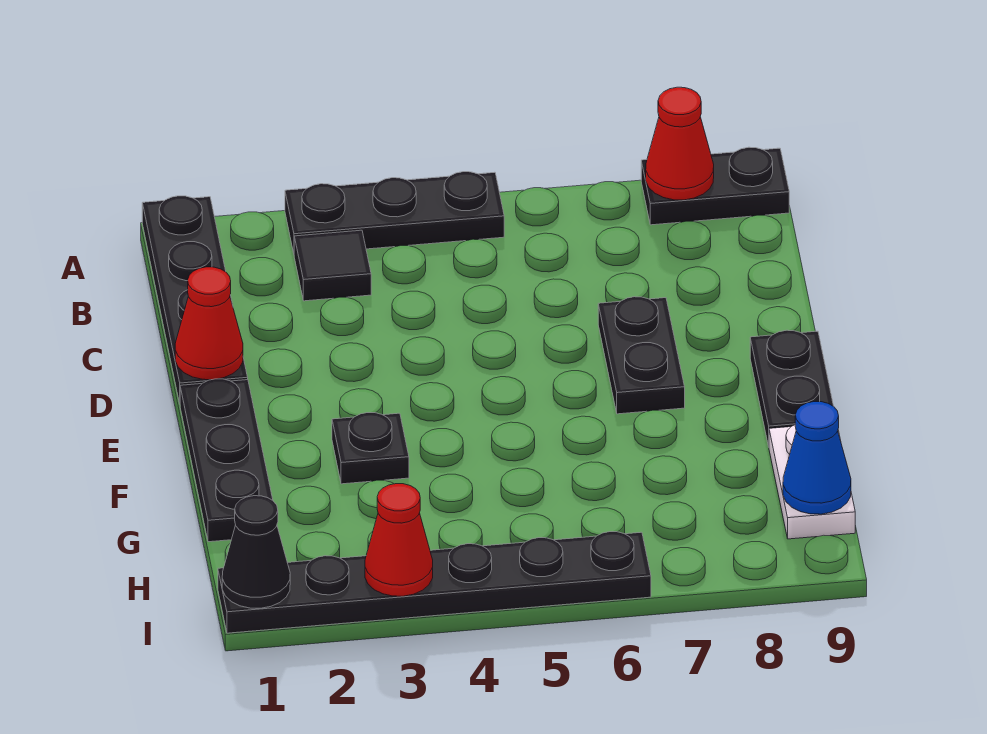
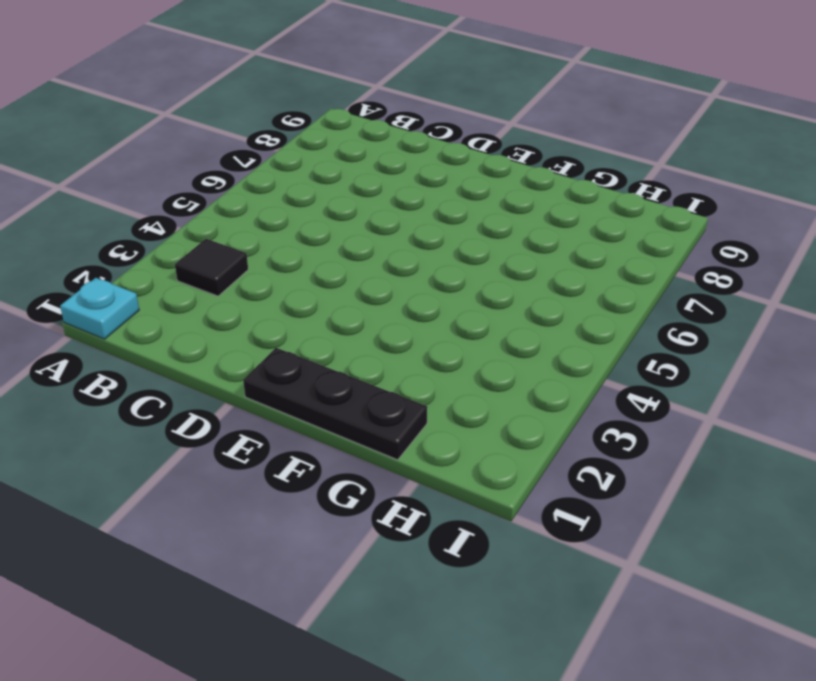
cyan plate A1 level 1 -> black plate A1:D1 level 1
none -> black plate A3:A5 level 1
none -> black plate A8:A9 level 1
none -> black plate D7:E7 level 1

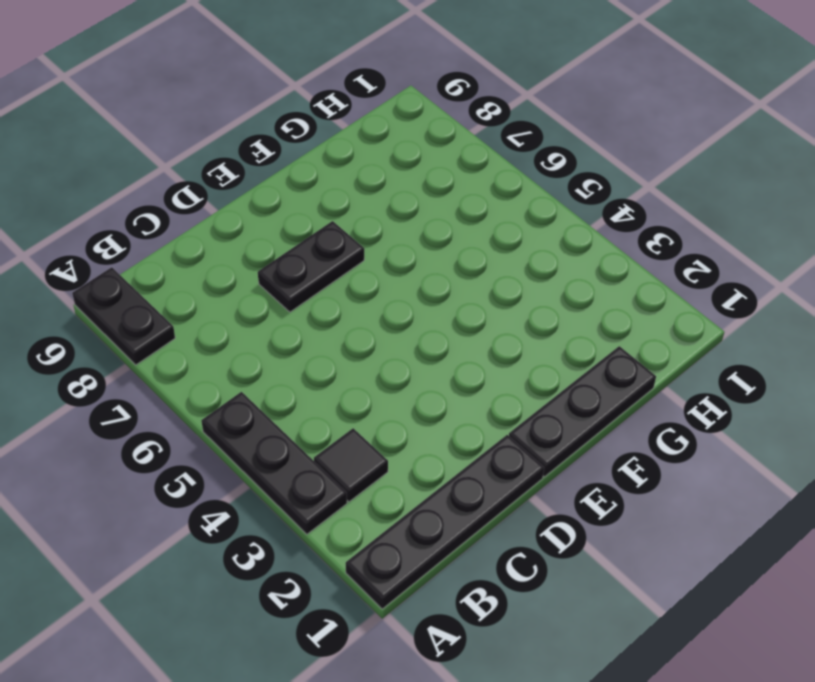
none -> black plate E9:F9 level 1
none -> black plate F3 level 1
none -> white plate G9:H9 level 1

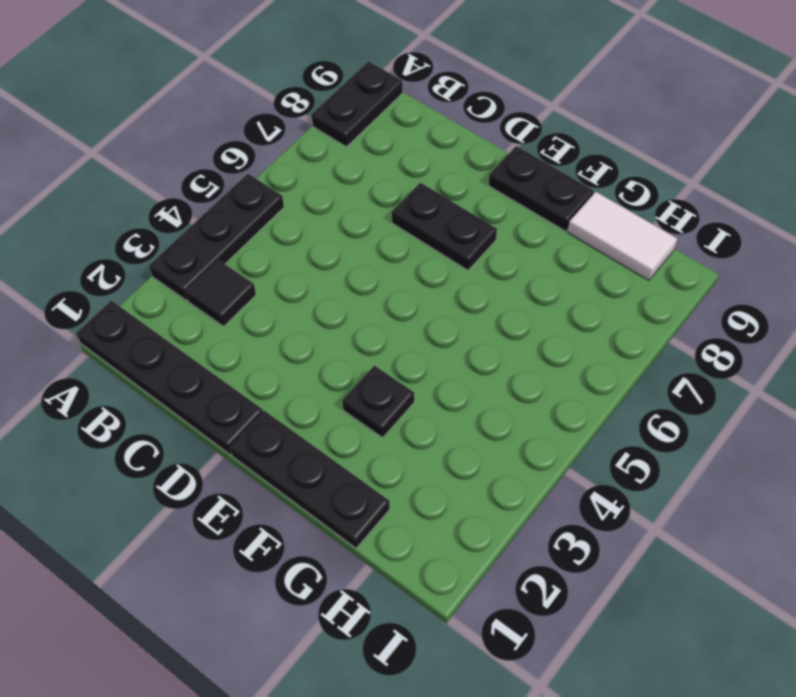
white tile G9:H9 level 1 -> white plate G9:H9 level 1
none -> black plate I1:I6 level 1
none -> red cone A8 level 2
none -> red cone D1 level 2

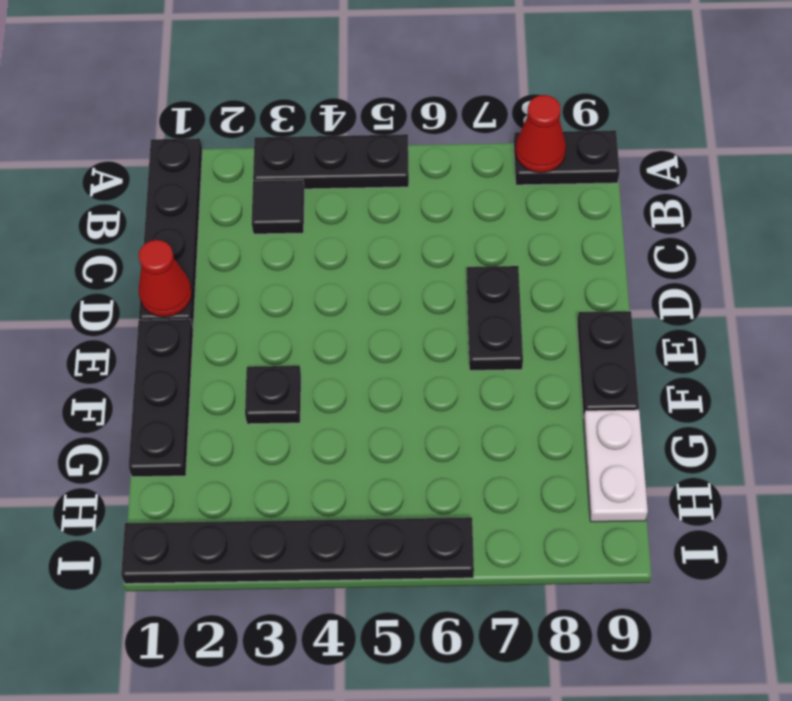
none -> blue cone H9 level 2
none -> black cone I1 level 2
none -> red cone I3 level 2

